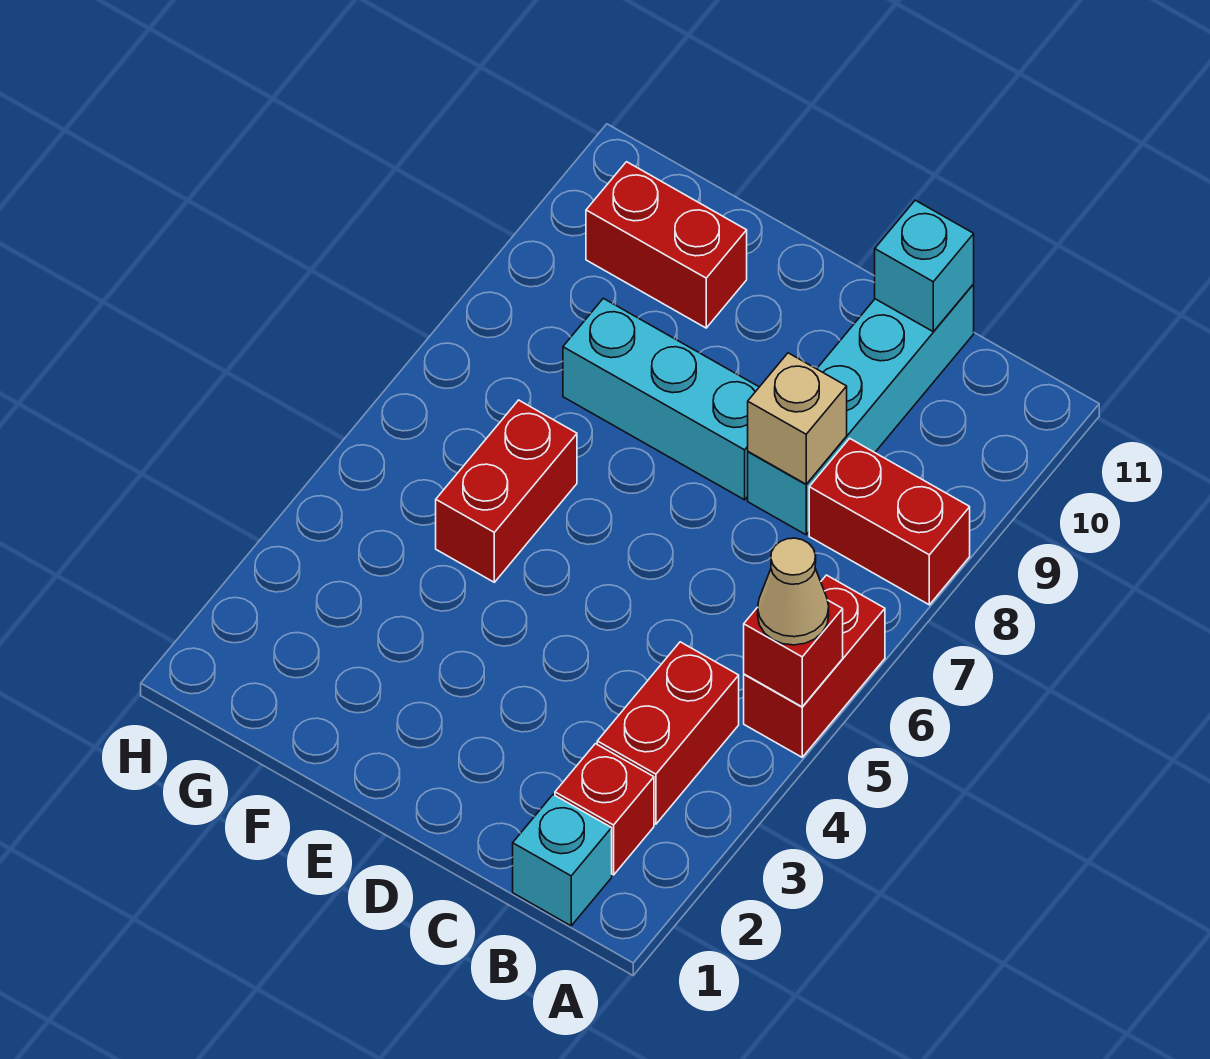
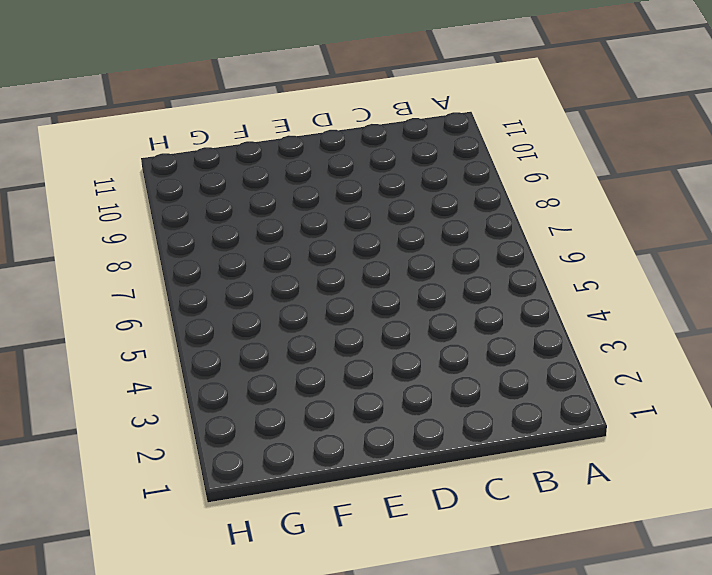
none -> red brick A5:A6 level 1
none -> red brick A8:B8 level 1
none -> cyan brick B1 level 1

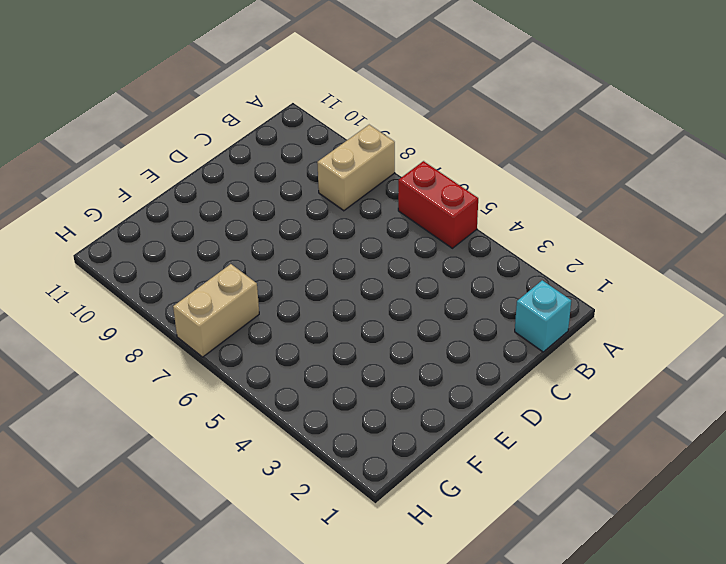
tan brick A8:B8 level 1 -> red brick A8:B8 level 1
tan brick G7:H7 level 1 -> none
none -> red brick B2 level 1
none -> red brick B3:B4 level 1
none -> cyan brick C8:C11 level 1

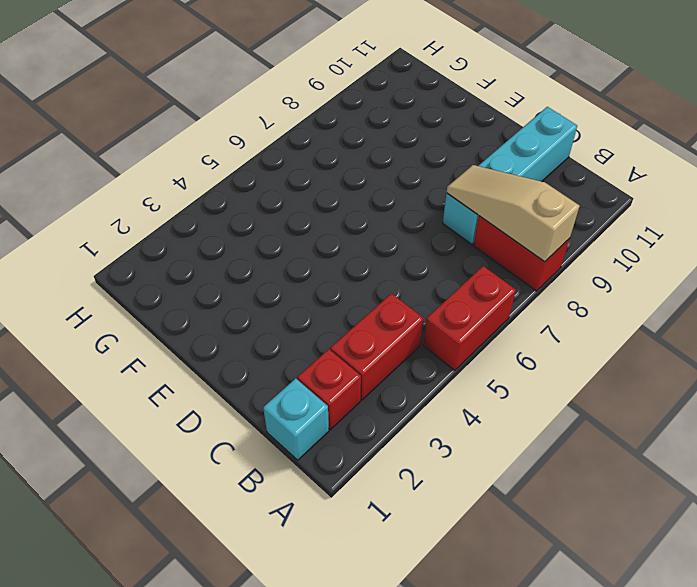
tan slope A8:C8 level 2 top A -> tan brick C8 level 2
none -> cyan brick D8:F8 level 1
none -> red brick F5:F6 level 1
none -> red brick F10:G10 level 1

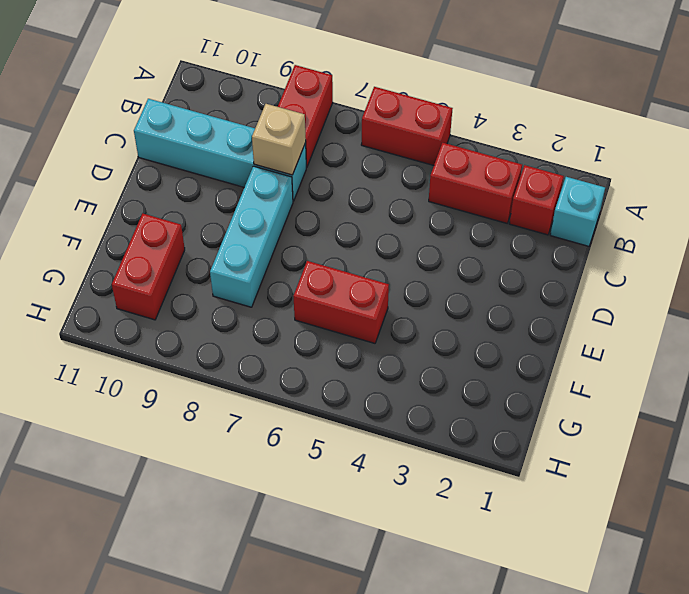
none -> red brick A5 level 2
none -> cyan brick C11 level 2
none -> tan cone A5 level 3

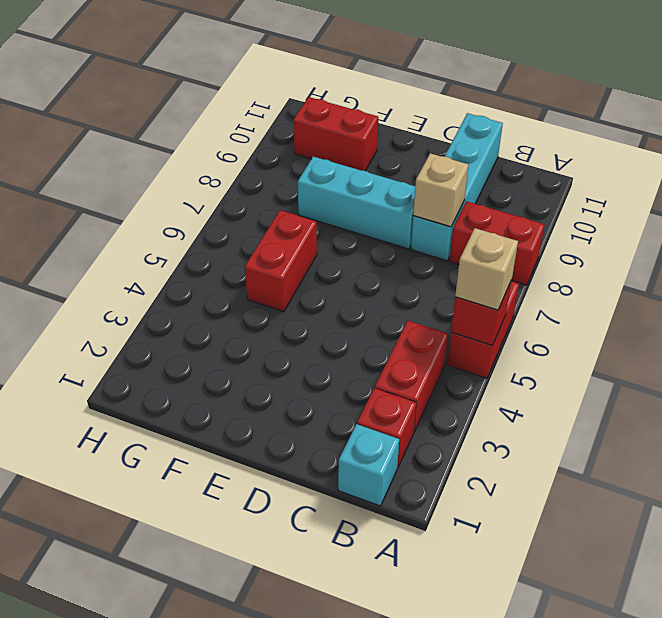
tan brick A5 level 3 -> tan cone A5 level 3
none -> cyan brick C11 level 2

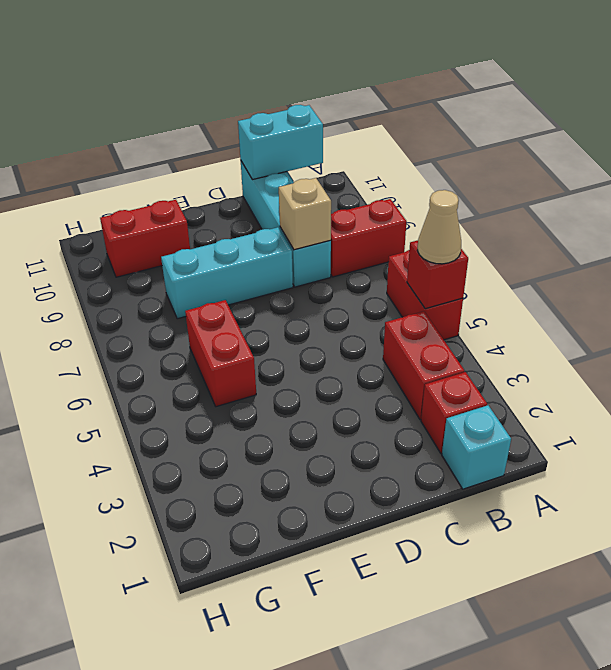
cyan brick B11:C11 level 2 -> cyan brick C11 level 2

